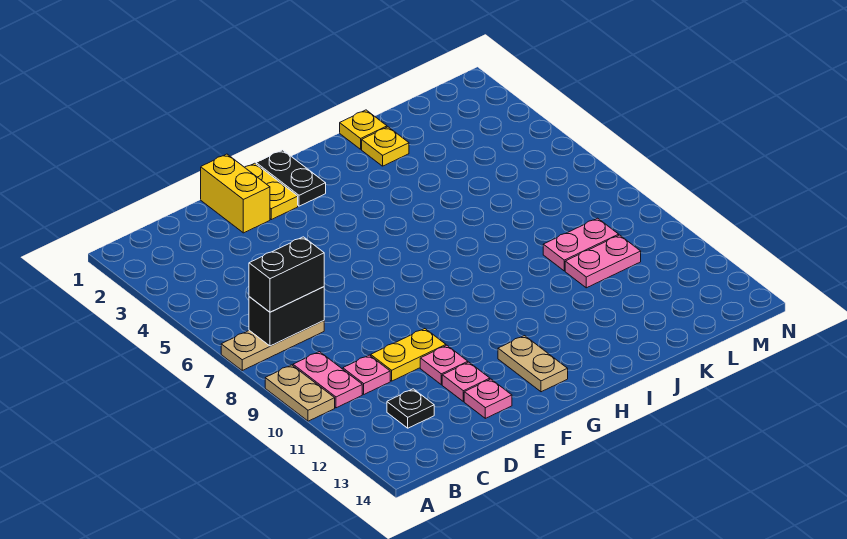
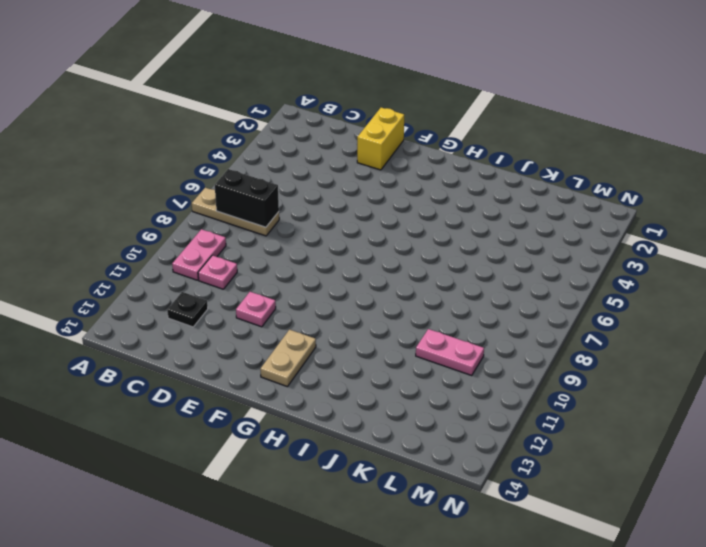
none -> tan plate A9:A10 level 1
none -> yellow plate D10:E10 level 1
none -> pink plate E12 level 1

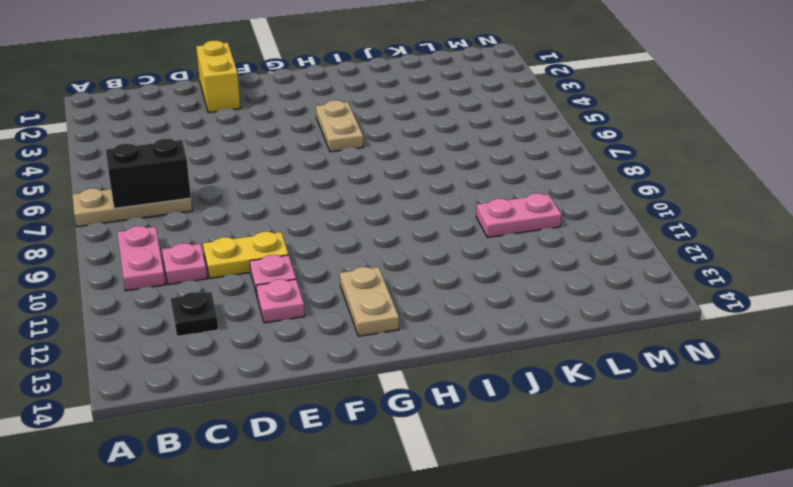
tan plate H4:H5 level 1 -> tan plate A9:A10 level 1
none -> pink plate E13 level 1
none -> yellow plate F1:F2 level 1
none -> black plate G1:G2 level 1

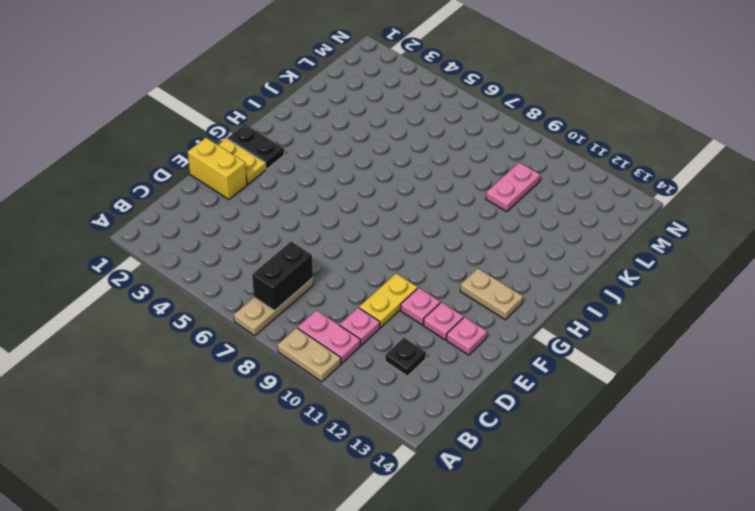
none -> yellow plate J1 level 1
none -> yellow plate J2 level 1
none -> pink plate K9:L9 level 1

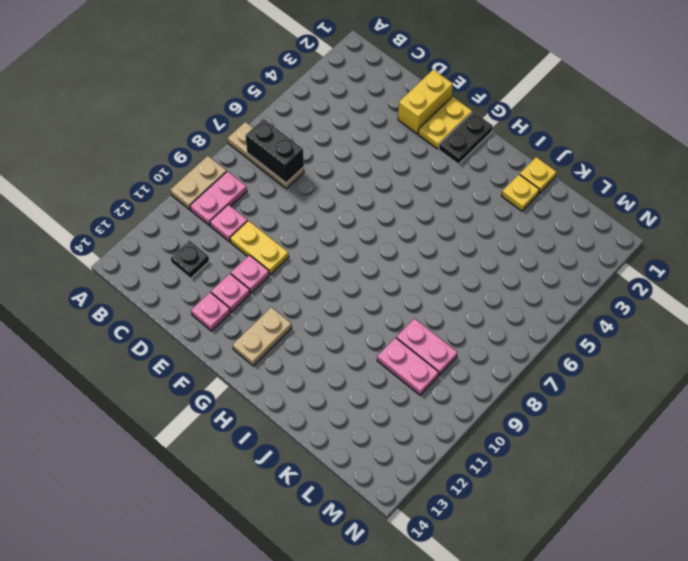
none -> black brick B7:C7 level 3

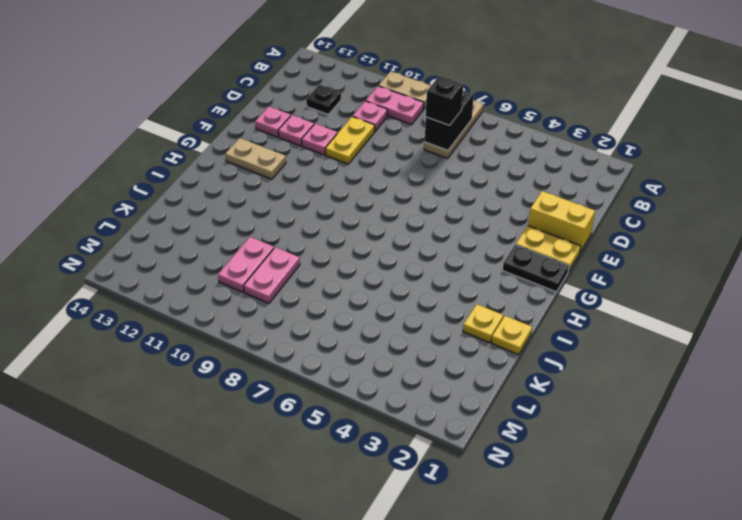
black brick C7 level 3 -> black brick B7:C7 level 3

